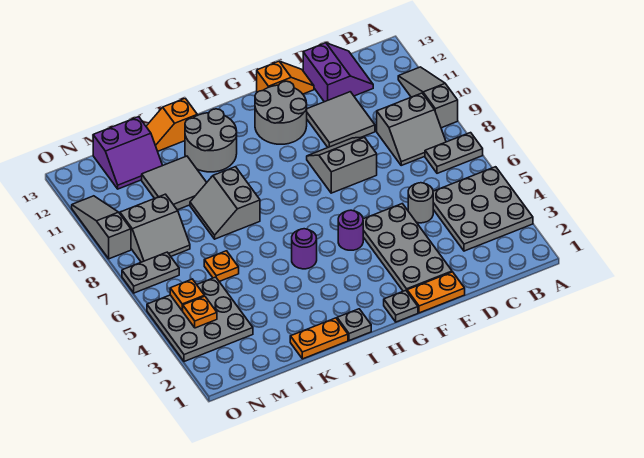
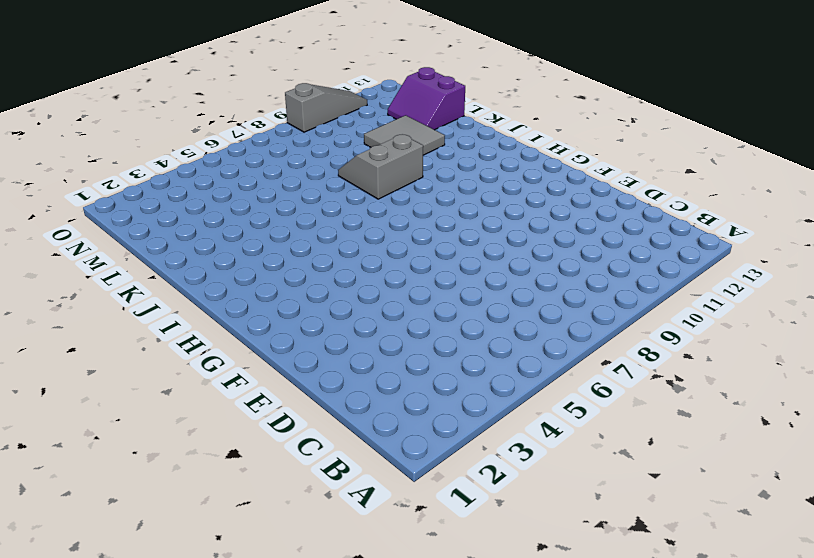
none -> grey plate A3:C5 level 1
none -> grey plate A7:B7 level 1
none -> grey slope A9:A11 level 1 top 9

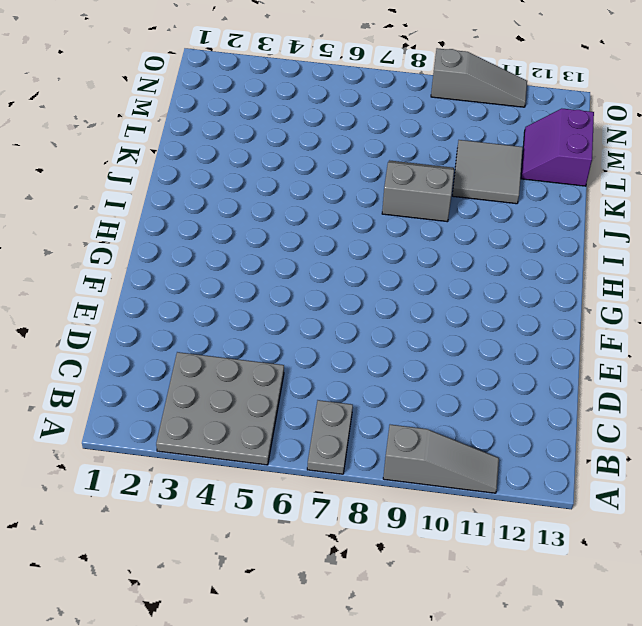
none -> grey slope B8:C9 level 1 top 9
none -> purple slope C12:D13 level 1 top D
none -> grey round brick D5 level 1

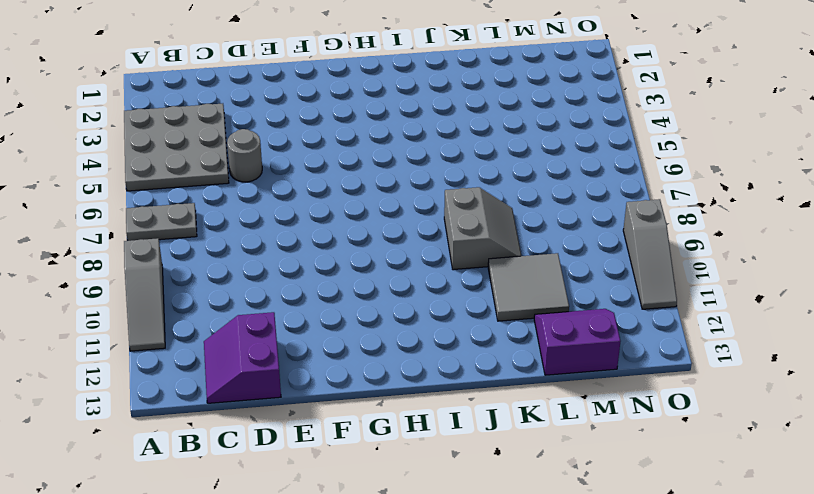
none -> grey slope B8:C9 level 1 top 9
none -> grey tile D10:E11 level 1
none -> orange plate E1:F1 level 1

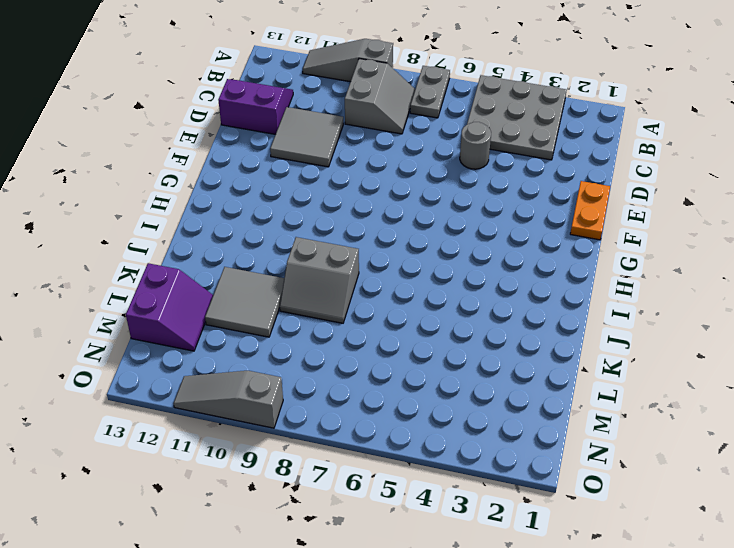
none -> grey plate E2:F5 level 1
none -> grey slope E8:F9 level 1 top 8
none -> orange slope E13:F13 level 1 top F

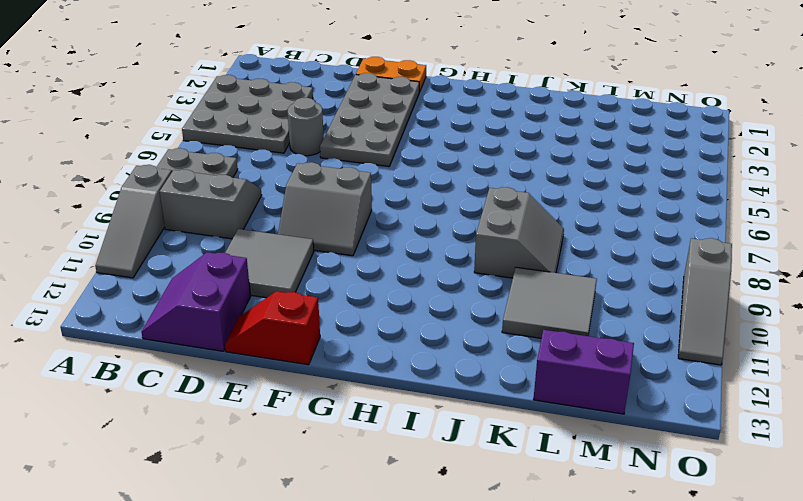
red slope E13:F13 level 1 top F -> orange slope E13:F13 level 1 top F
none -> grey round brick F11:G12 level 1
none -> grey plate G1 level 1
none -> purple round brick G5 level 1

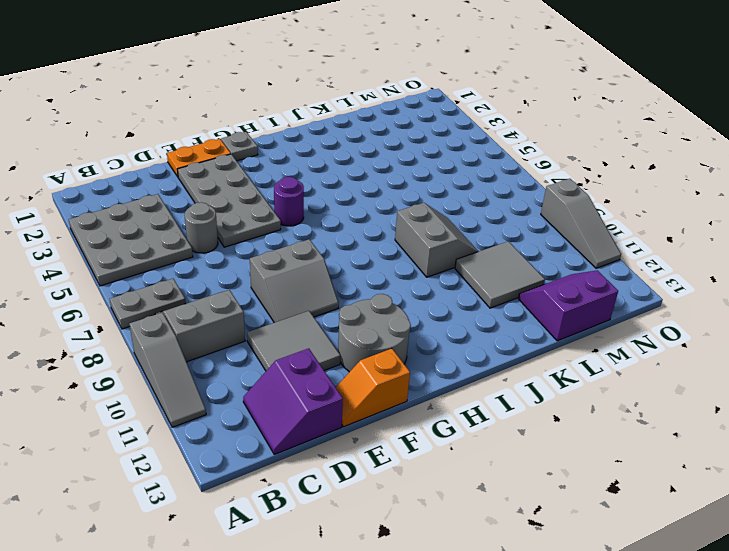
none -> grey plate I1 level 1
none -> purple round brick I5 level 1
none -> grey round brick I11:J12 level 1

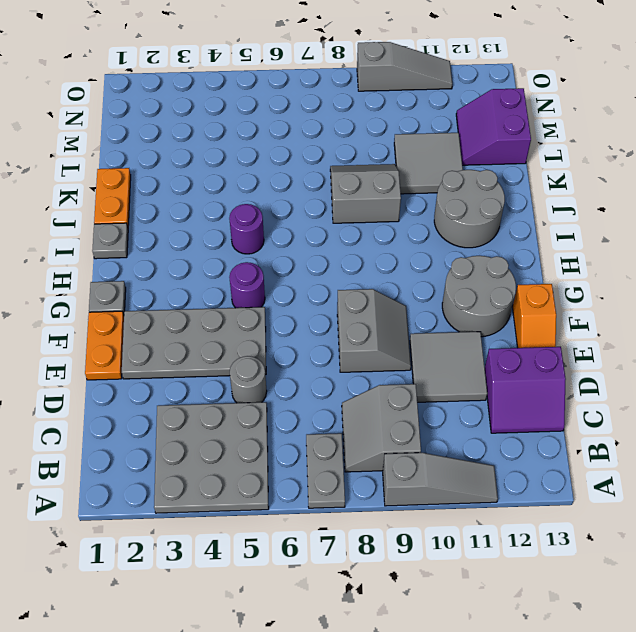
none -> orange slope J13:K13 level 1 top J
none -> orange plate L6 level 1
none -> grey plate M3:O5 level 1

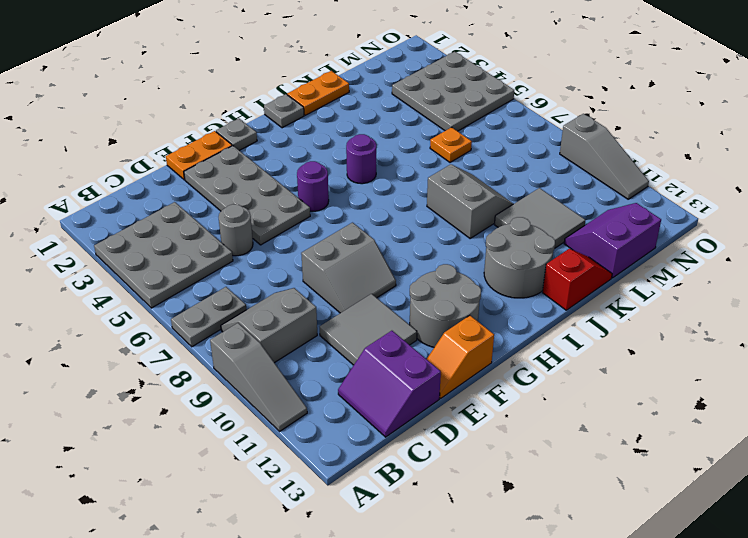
red slope J13:K13 level 1 top J -> orange slope J13:K13 level 1 top J
none -> grey slope M8:N9 level 1 top 9
none -> grey plate N7:O7 level 1
none -> orange plate N4 level 2

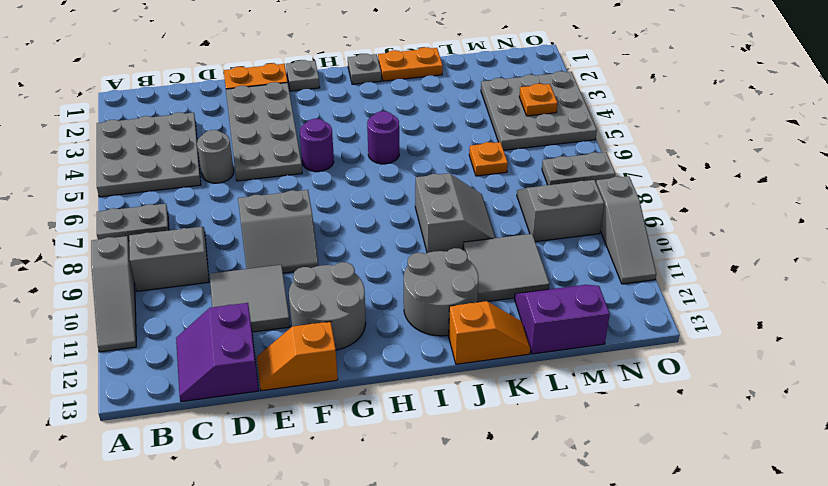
none -> orange plate N5 level 2

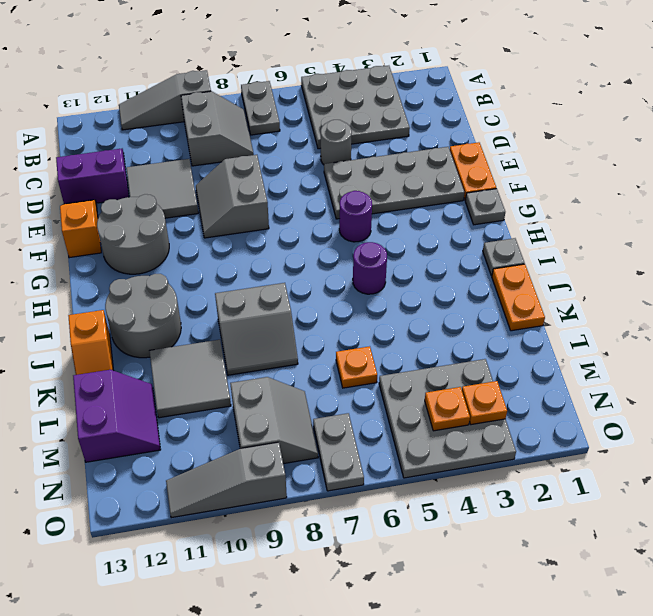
orange plate N3 level 2 -> orange plate N5 level 2

